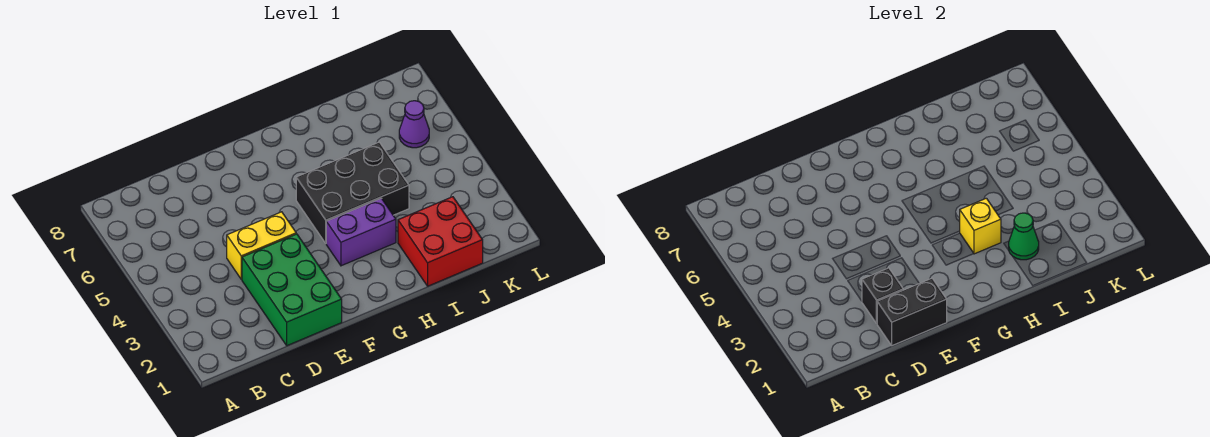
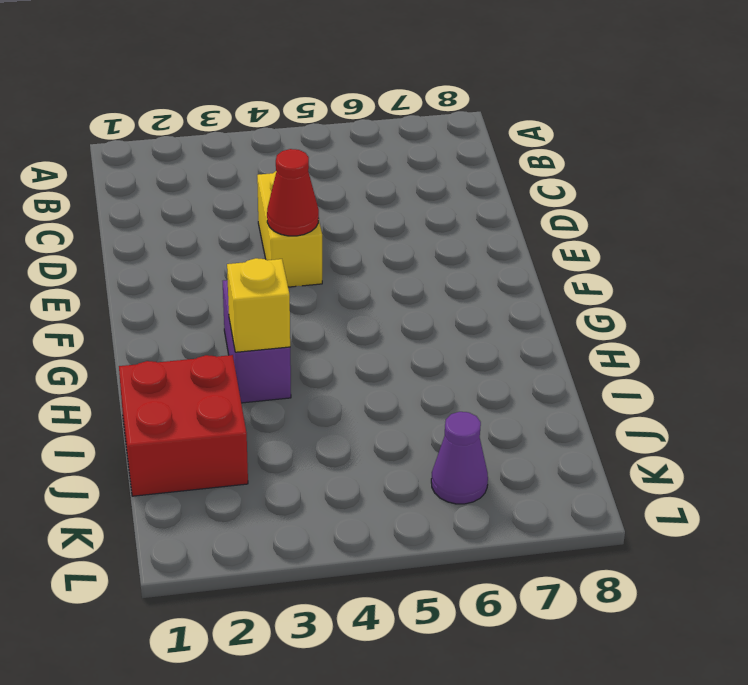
red cone E4 level 2 -> none
none -> green brick D1:E3 level 1
none -> black brick G4:I5 level 1

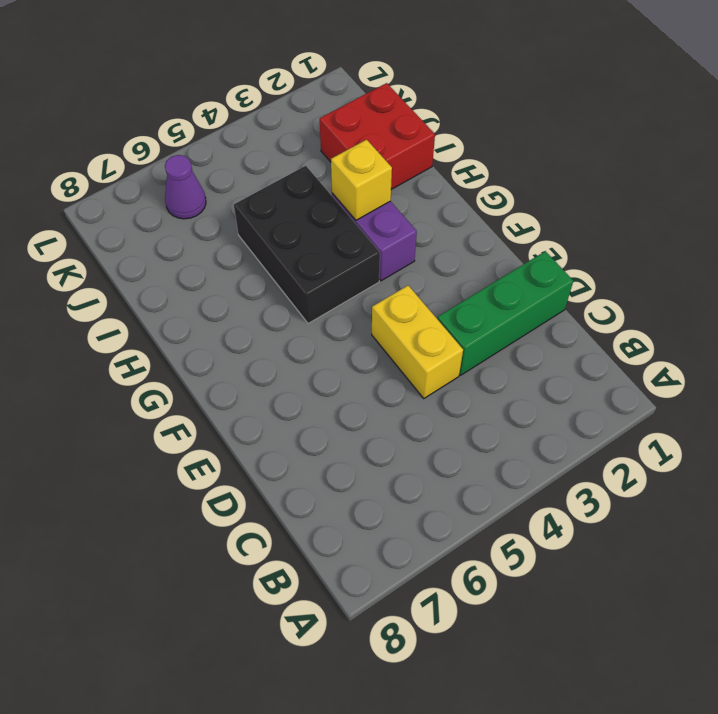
green brick D1:D3 level 1 -> green brick D1:E3 level 1
none -> black brick D1:E1 level 2
none -> black brick D2 level 2

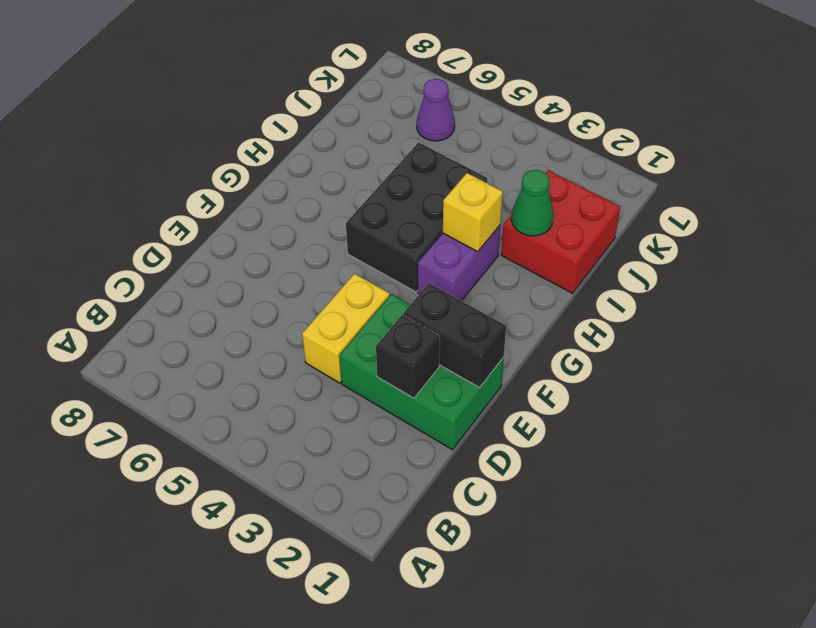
black brick E1:E2 level 2 -> black brick D1:E1 level 2

